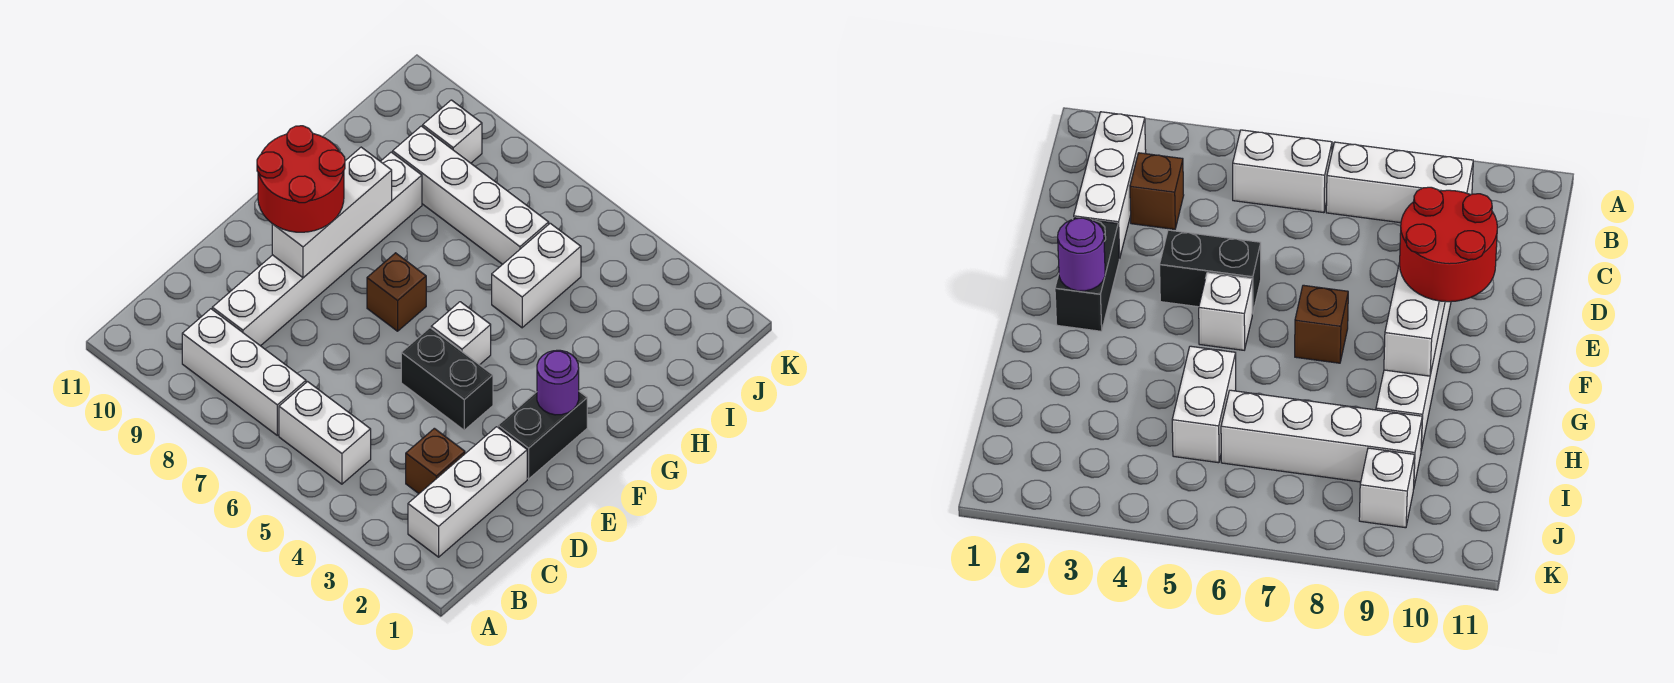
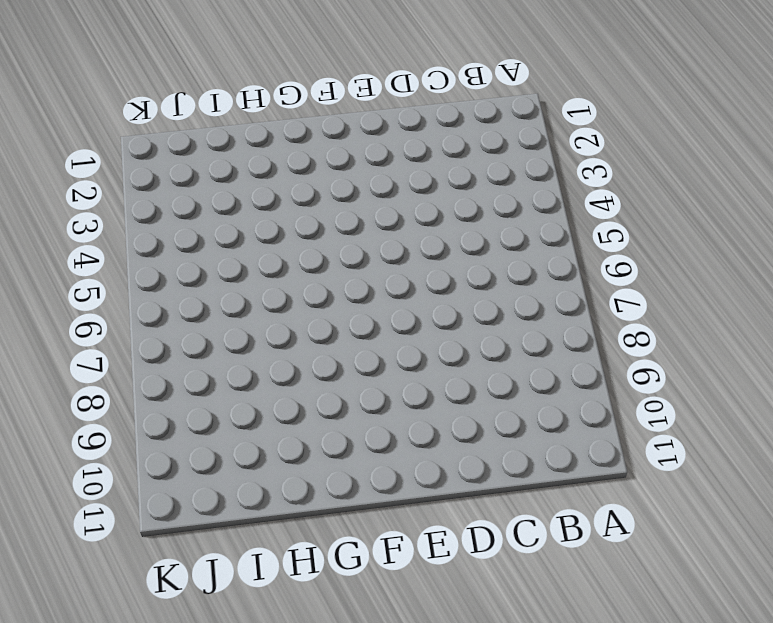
none -> white brick B2:D2 level 1
none -> white brick B5:B6 level 1
none -> white brick B7:B9 level 1

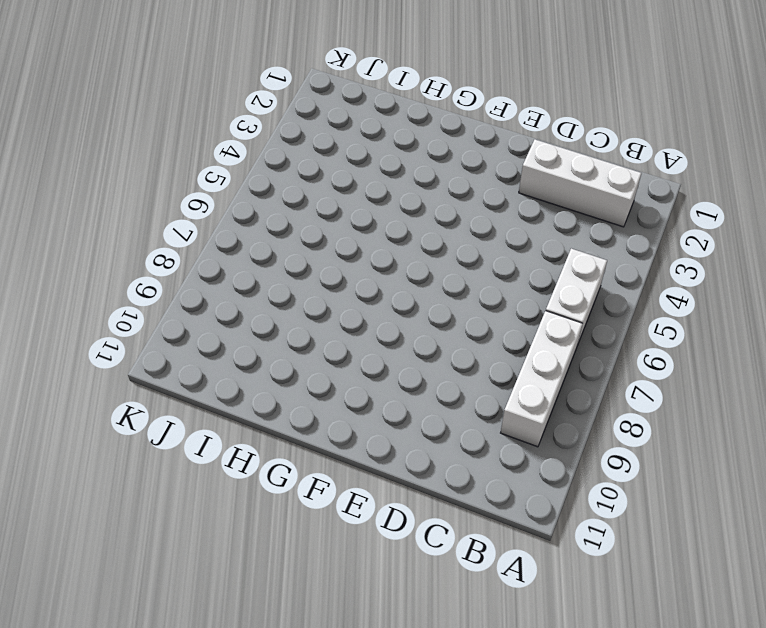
none -> brown brick C3 level 1
none -> white brick C9:H9 level 1
none -> black brick E2:F2 level 1

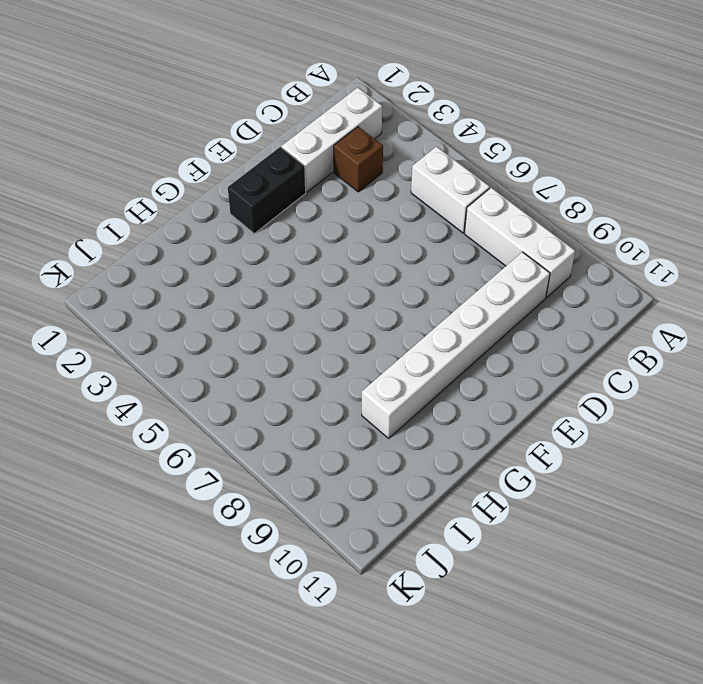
none -> black brick E4:E5 level 1
none -> white brick F5 level 1
none -> brown brick F7 level 1

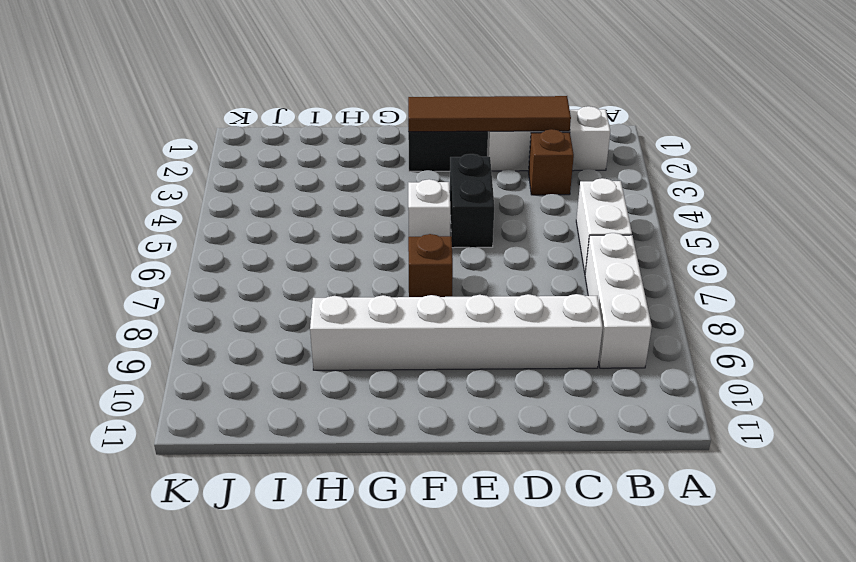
brown tile C2:F2 level 2 -> purple round brick F2 level 2
none -> white brick H5:I5 level 1
none -> white brick I6:I9 level 1
none -> white brick J9 level 1

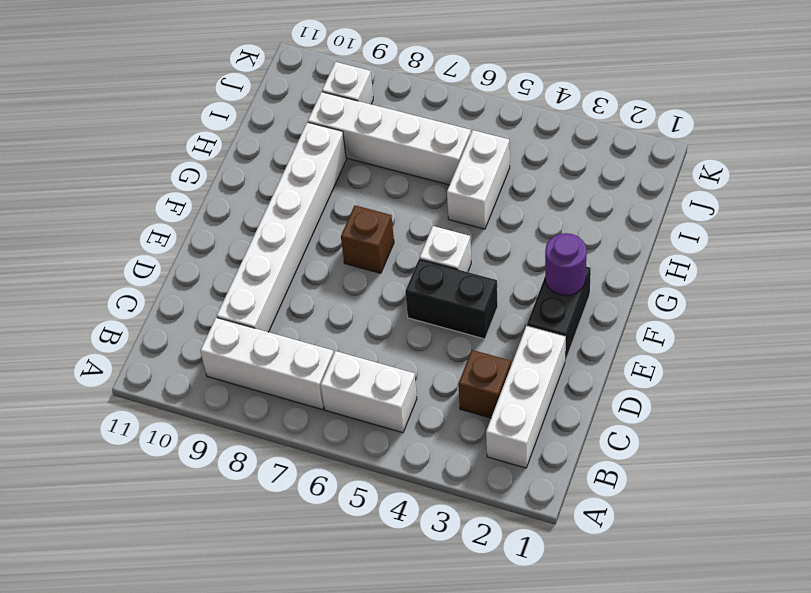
none -> white brick E9:G9 level 2
none -> red round brick E9:F10 level 3

